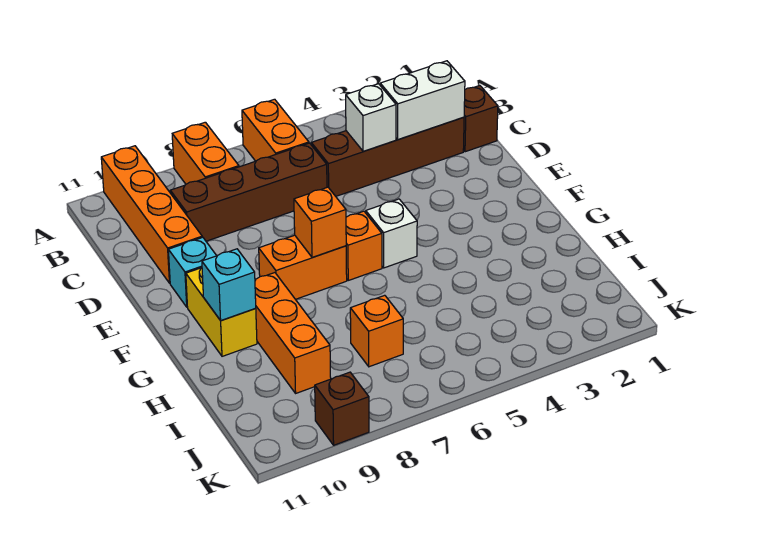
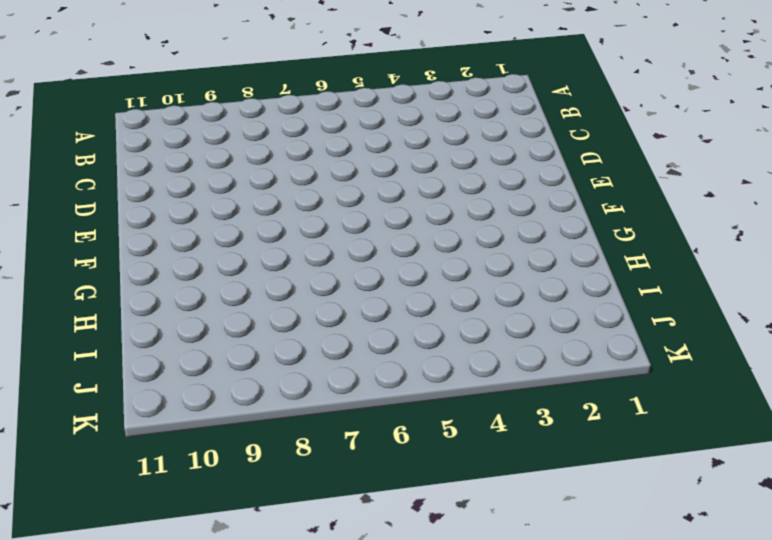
none -> orange brick A6:B6 level 1
none -> orange brick A8:B8 level 1
none -> orange brick A10:D10 level 1

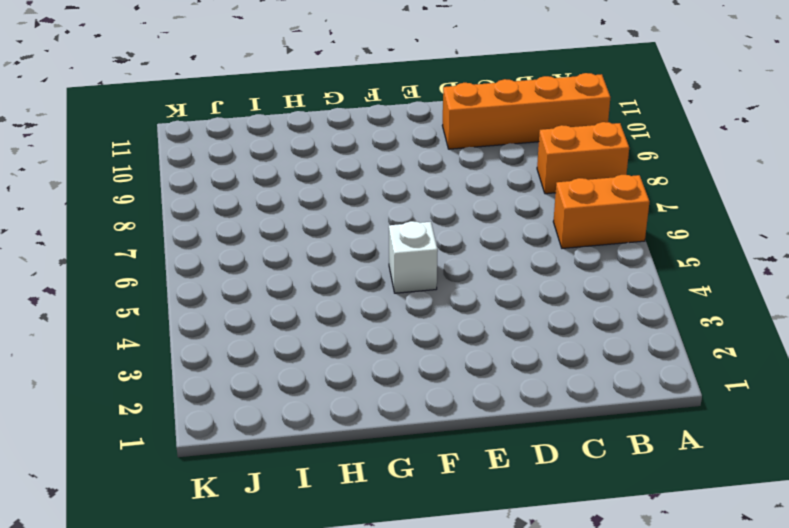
none -> brown brick C1 level 1
none -> brown brick C2:C5 level 1
none -> brown brick C6:C9 level 1

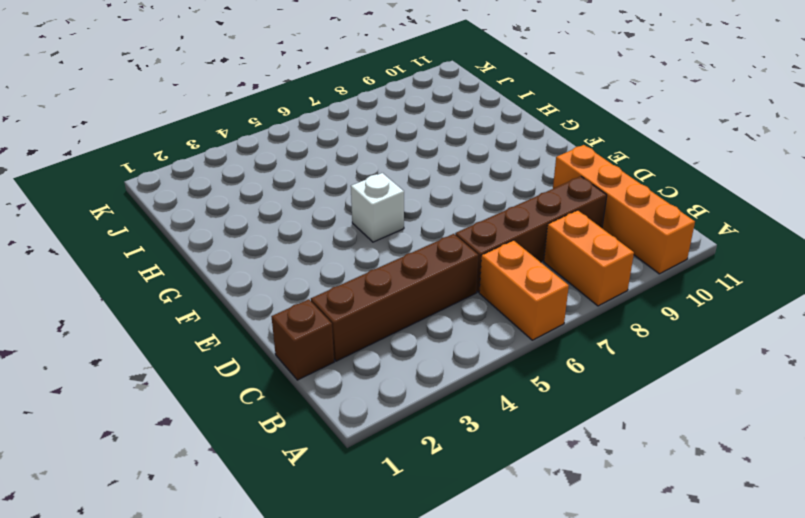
none -> cyan brick E10 level 1
none -> orange brick F6 level 1
none -> orange brick F7:F8 level 1

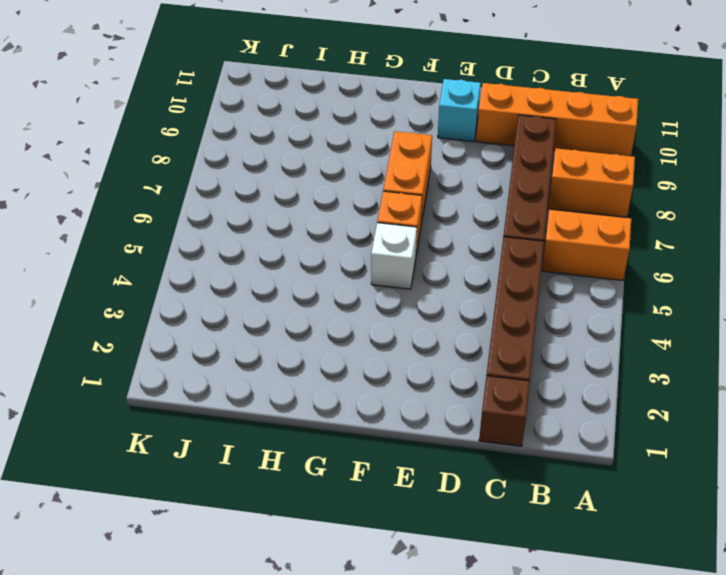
none -> yellow brick F10:G10 level 1
none -> orange brick G9:I9 level 1
none -> orange brick I7 level 1

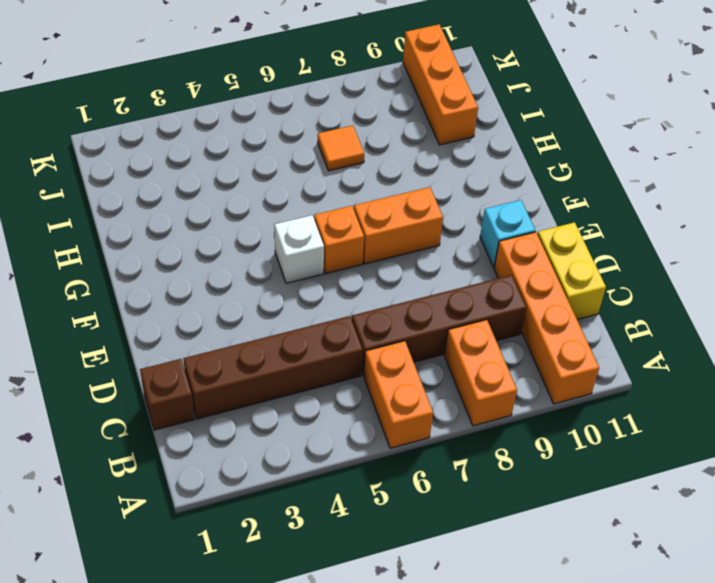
yellow brick C11:D11 level 1 -> yellow brick F10:G10 level 1
orange tile I7 level 1 -> orange brick I7 level 1
orange brick I10:K10 level 1 -> orange brick G9:I9 level 1
none -> brown brick K9 level 1
none -> white brick C2:C3 level 2
none -> white brick C4 level 2

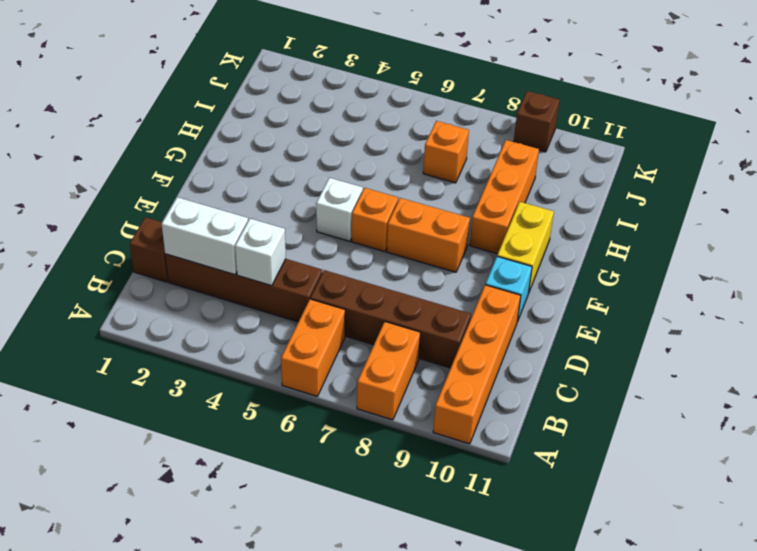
none -> orange brick F7 level 2
none -> cyan brick G10 level 2

